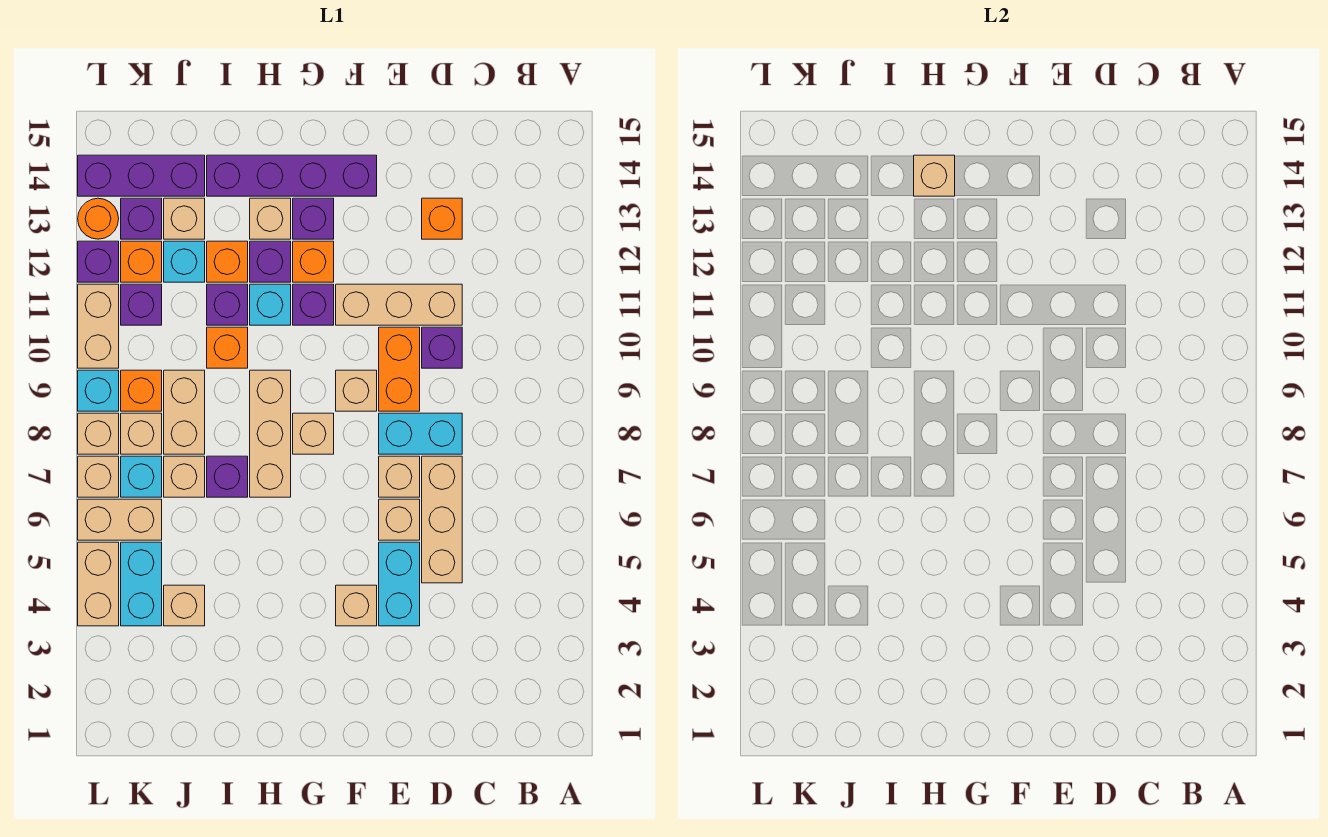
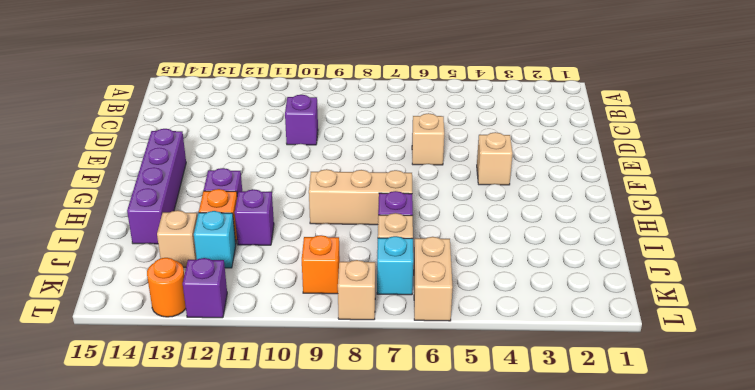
none -> tan brick D5:D7 level 1
none -> cyan brick D8:E8 level 1
none -> tan brick D11:F11 level 1
none -> orange brick D13 level 1

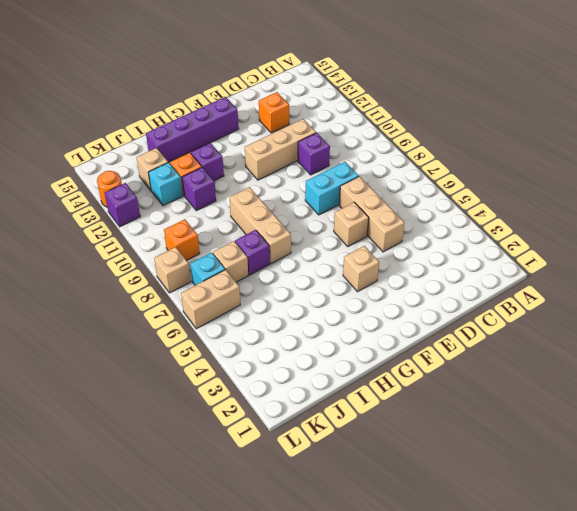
none -> cyan brick E4:E5 level 1
none -> tan brick E7 level 1
none -> orange brick E9:E10 level 1
none -> tan brick F9 level 1

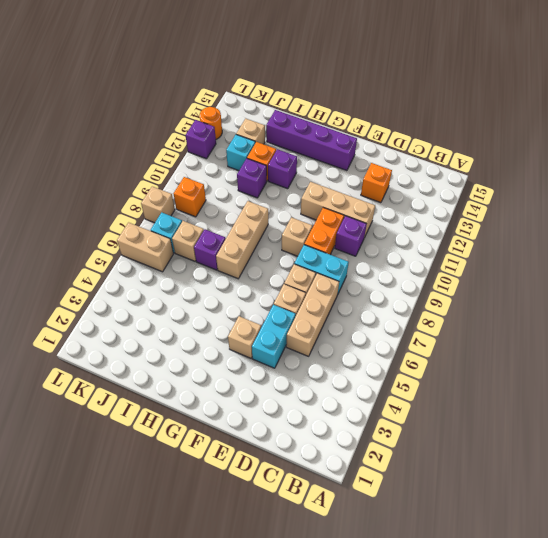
none -> tan brick G8 level 1
none -> purple brick G11 level 1
none -> orange brick G12 level 1
none -> purple brick G13 level 1

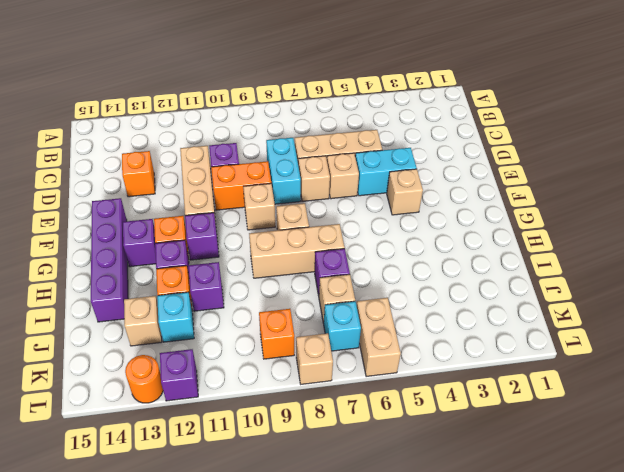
none -> cyan brick H11 level 1
none -> tan brick H13 level 1
none -> orange brick I10 level 1
none -> tan brick J4 level 1

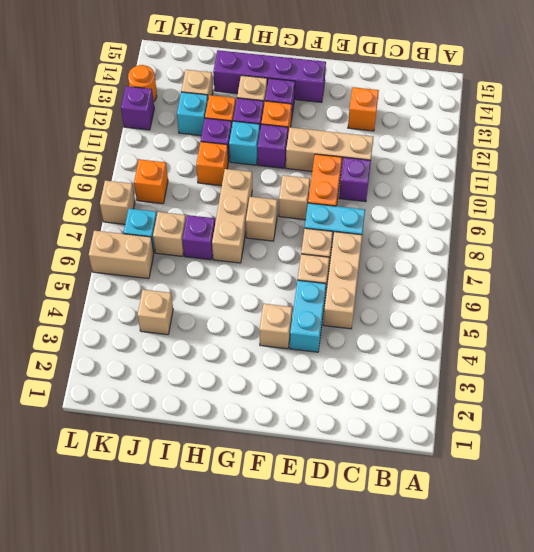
none -> tan brick J8:J9 level 1
none -> purple brick J14:L14 level 1
none -> cyan brick K4:K5 level 1
none -> tan brick K8 level 1

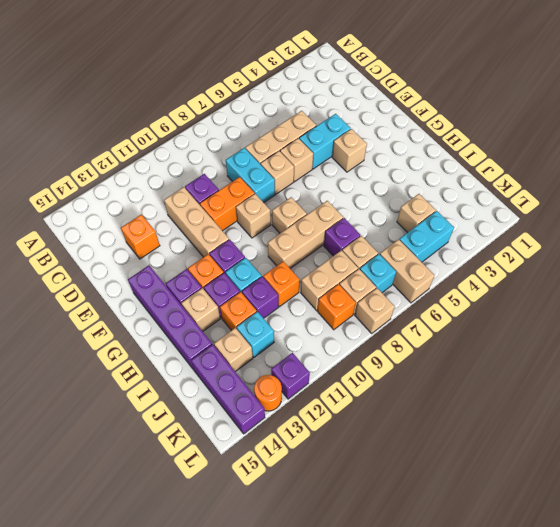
none -> purple brick K11 level 1
none -> orange brick K12 level 1
none -> purple brick K13 level 1
none -> tan brick L4:L5 level 1

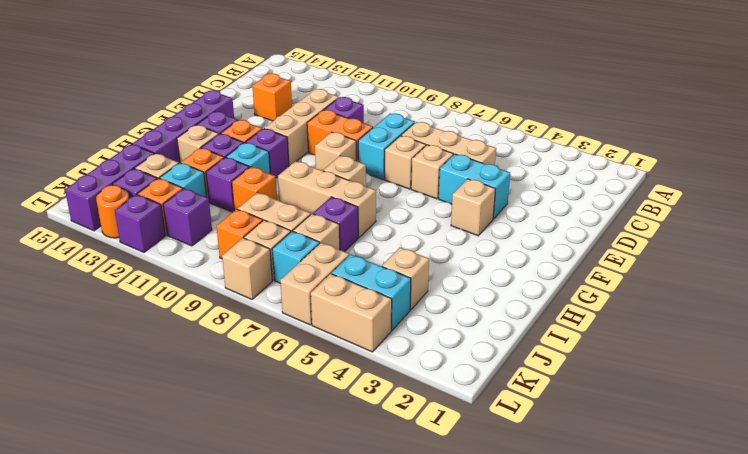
none -> tan brick L7 level 1
none -> cyan brick L9 level 1
none -> tan brick L10:L11 level 1
none -> tan brick H14 level 2

